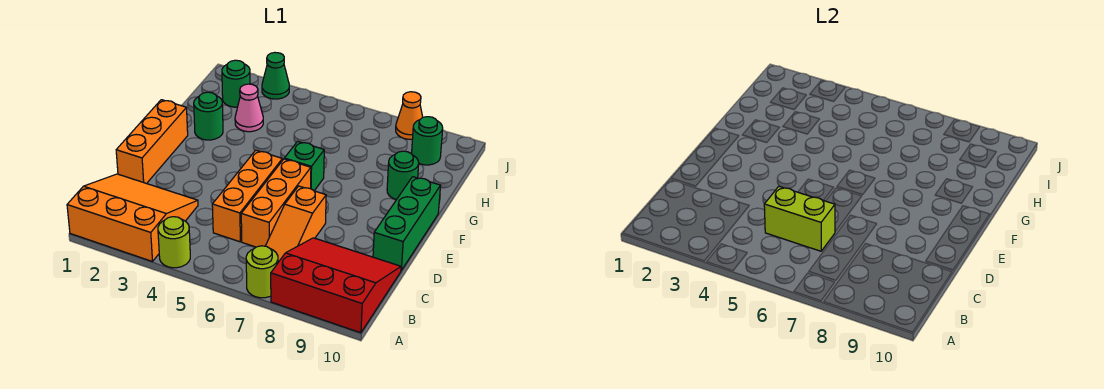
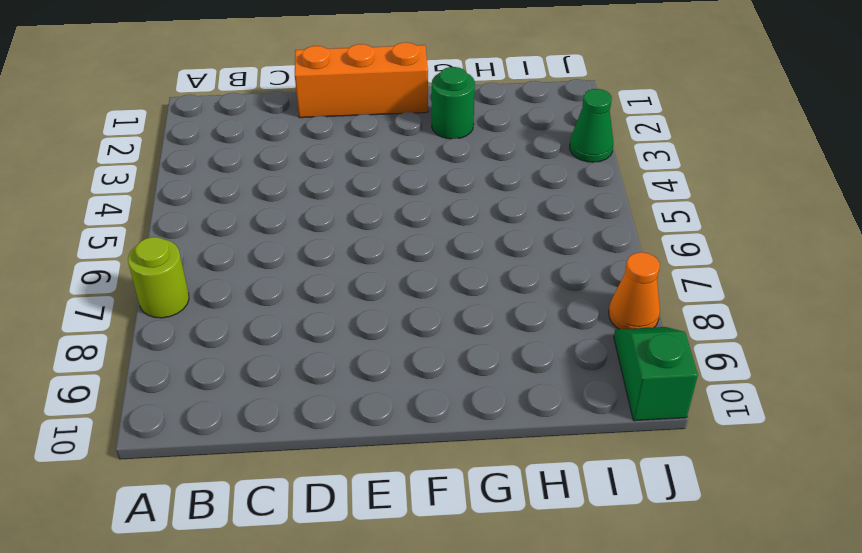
green slope J9:J10 level 1 top 10 -> none
none -> orange slope A1:C3 level 1 top A
none -> lime round brick A4 level 1
none -> red slope A8:C10 level 1 top A

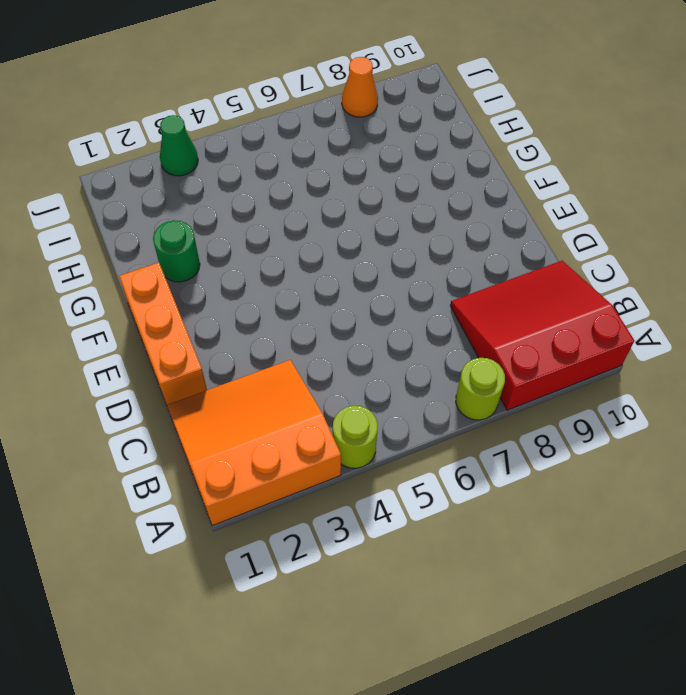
none -> orange slope B7:D7 level 1 top D
none -> orange brick C5:E5 level 1
none -> orange brick C6:E6 level 1

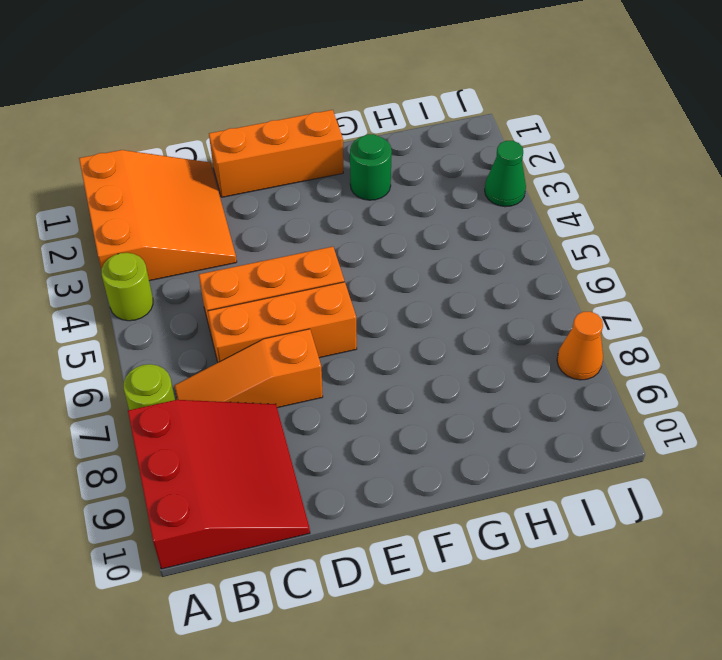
none -> green brick D10:F10 level 1
none -> green brick F6 level 1
none -> green round brick G9 level 1

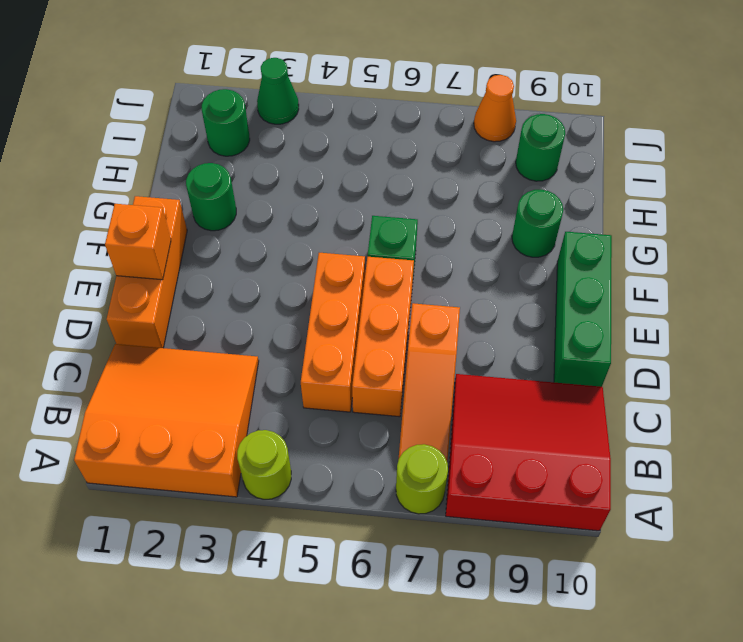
orange brick E1 level 2 -> none
none -> pink cone H3 level 1
none -> lime brick C5:C6 level 2

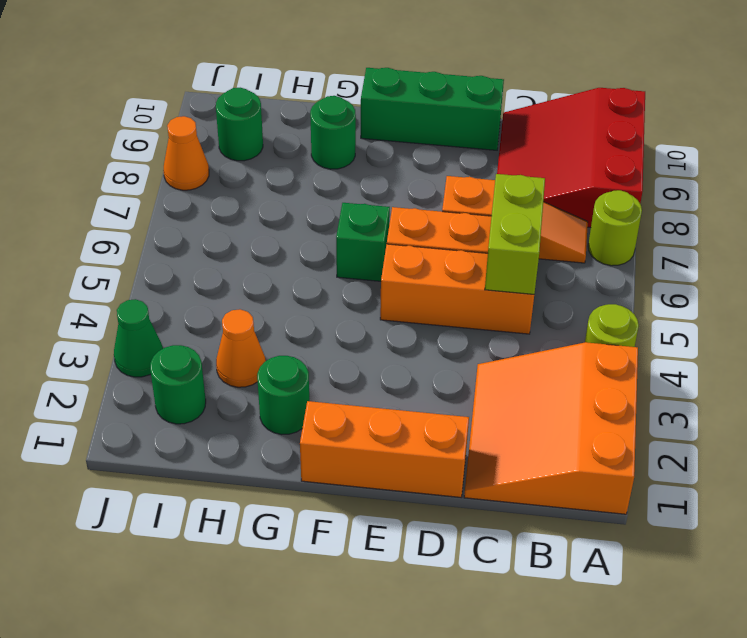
orange cone H3 level 1 -> pink cone H3 level 1

